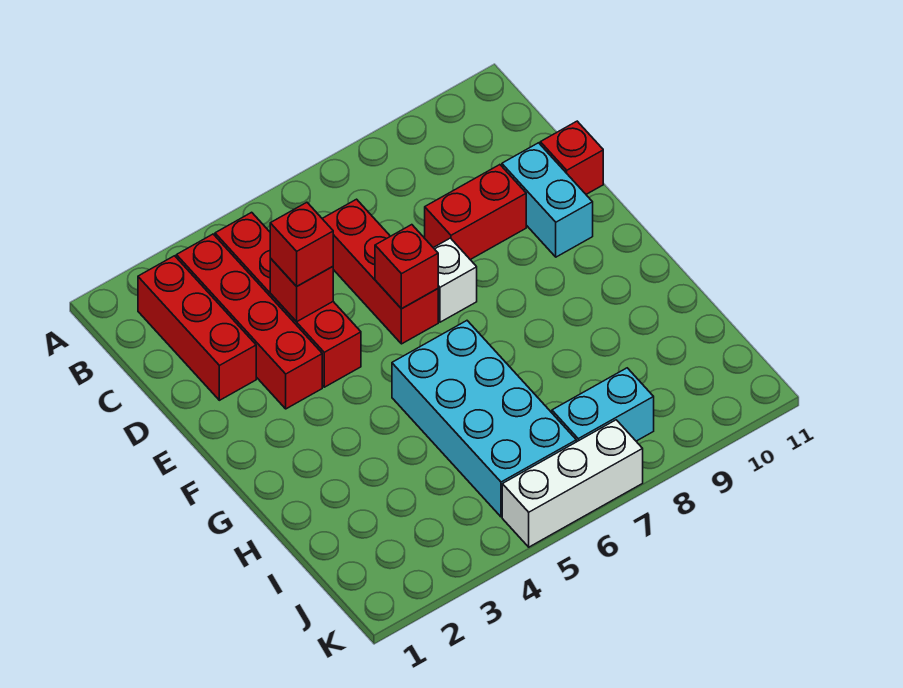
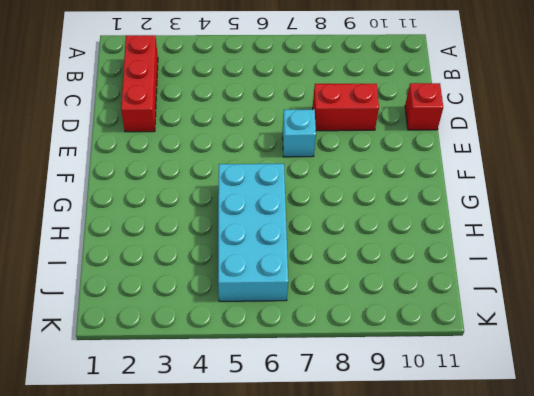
cyan brick E7 level 1 -> white brick E7 level 1
none -> red brick B3:E3 level 1
none -> red brick B4:E4 level 1
none -> red brick C6:E6 level 1

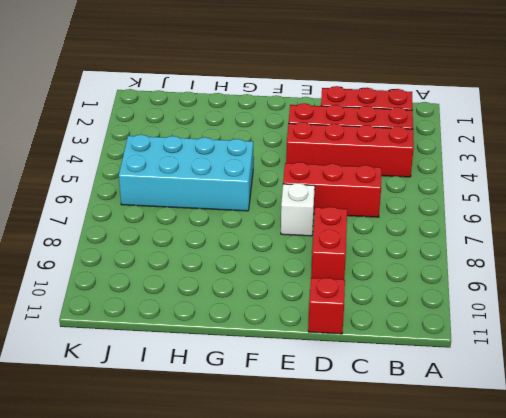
none -> cyan brick D10:E10 level 1
none -> cyan brick J7:J8 level 1
none -> white brick K5:K7 level 1

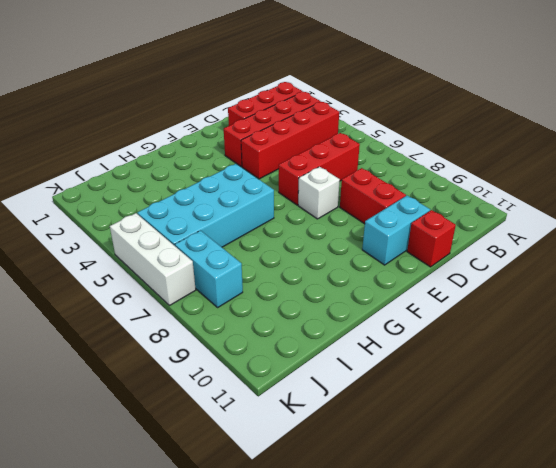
none -> red brick D4 level 2
none -> red brick E6 level 2
none -> red brick D4 level 3

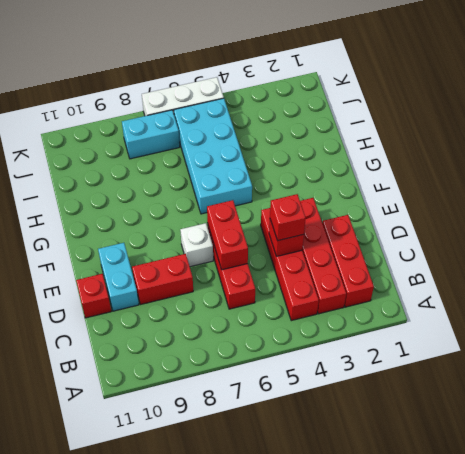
red brick D6:E6 level 2 -> red brick E6 level 2

